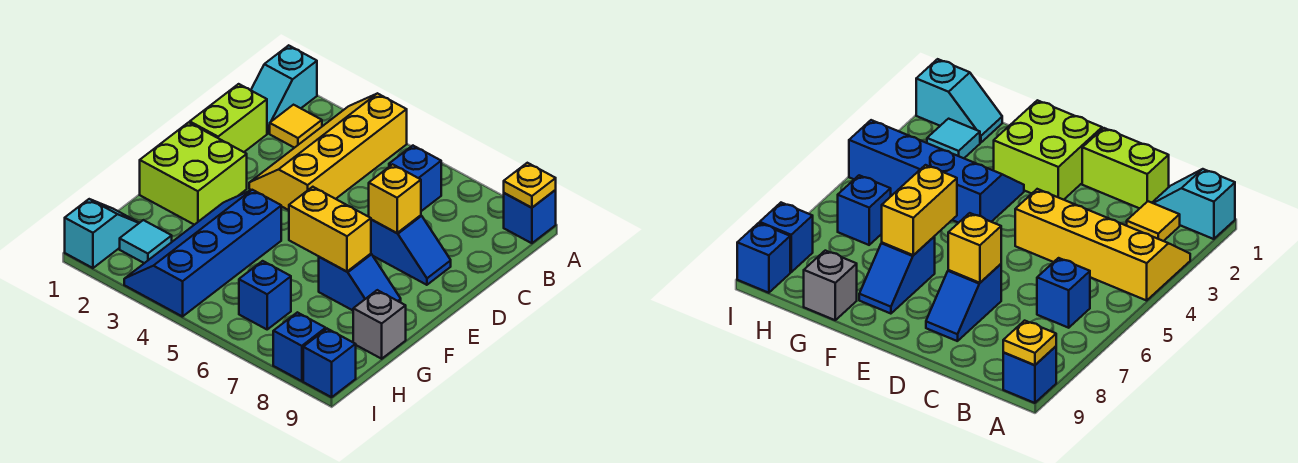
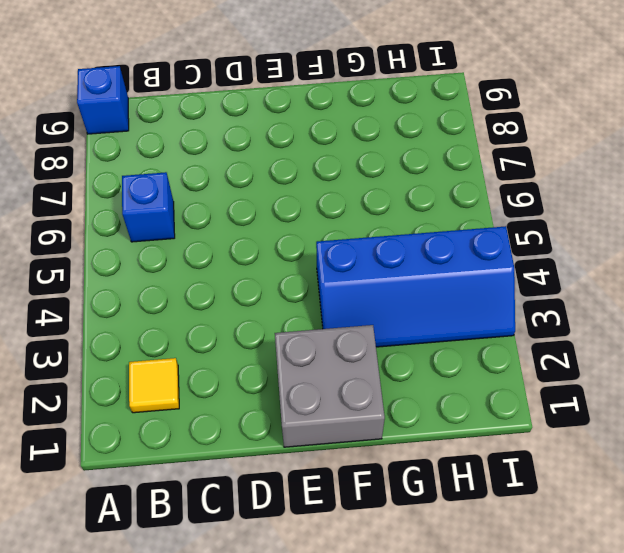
grey brick E1:F2 level 1 -> lime brick E1:F2 level 1
none -> cyan slope A1:B1 level 1 top A
none -> yellow slope A3:D4 level 1 top 4
none -> lime brick C1:D1 level 1

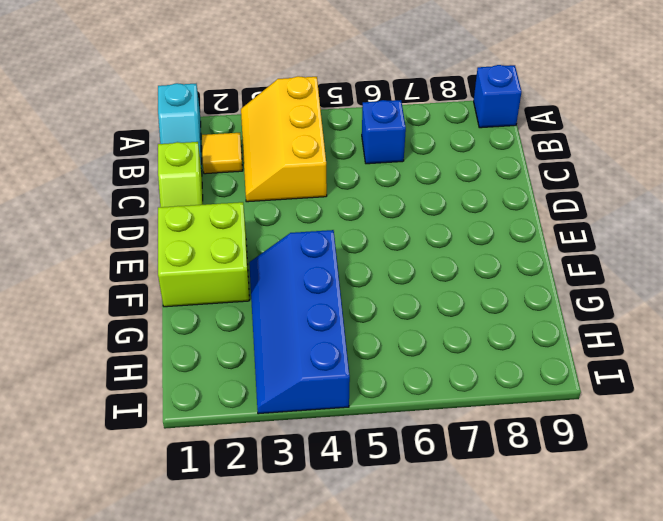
yellow slope A3:C4 level 1 top 4 -> yellow slope A3:D4 level 1 top 4
lime slope C1:D1 level 1 top C -> lime brick C1:D1 level 1
none -> blue slope D7:D8 level 1 top 7
none -> blue slope F7:F8 level 1 top 7
none -> grey brick G9 level 1

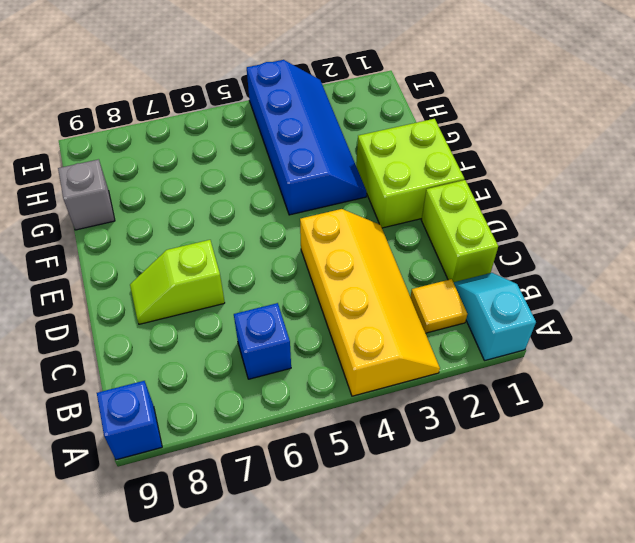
lime slope D7:D8 level 1 top 7 -> blue slope D7:D8 level 1 top 7
none -> blue slope F7:F8 level 1 top 7
none -> cyan slope H1:I1 level 1 top I
none -> cyan tile H2 level 1

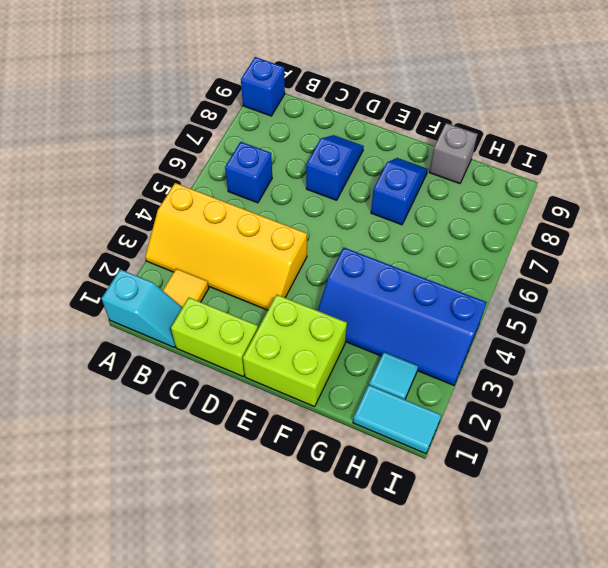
cyan tile H1:I1 level 1 -> cyan slope H1:I1 level 1 top I
none -> blue brick H6 level 1
none -> blue brick I8 level 1
none -> blue brick I9 level 1

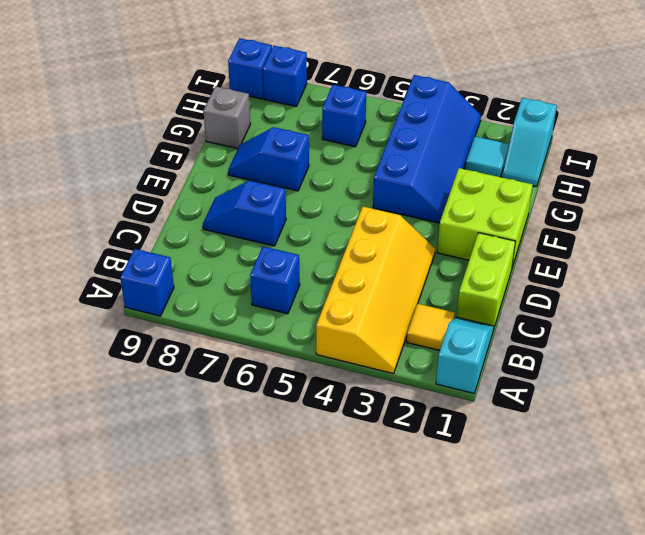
none -> yellow plate A9 level 2
none -> yellow brick D7 level 2
none -> yellow brick F6:F7 level 2

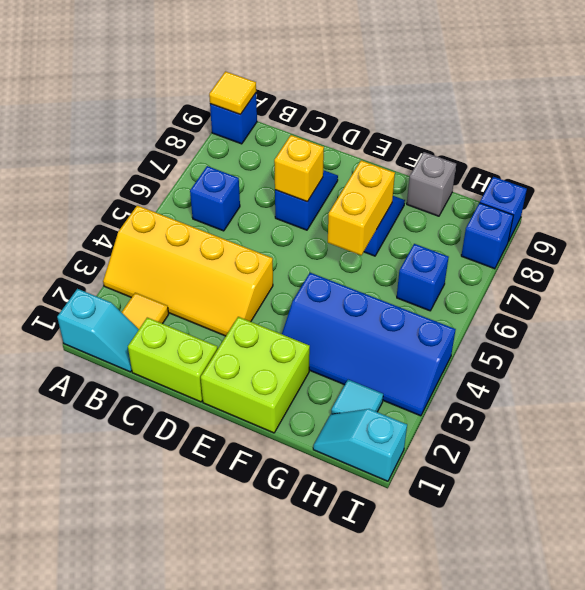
yellow tile A9 level 2 -> yellow plate A9 level 2

